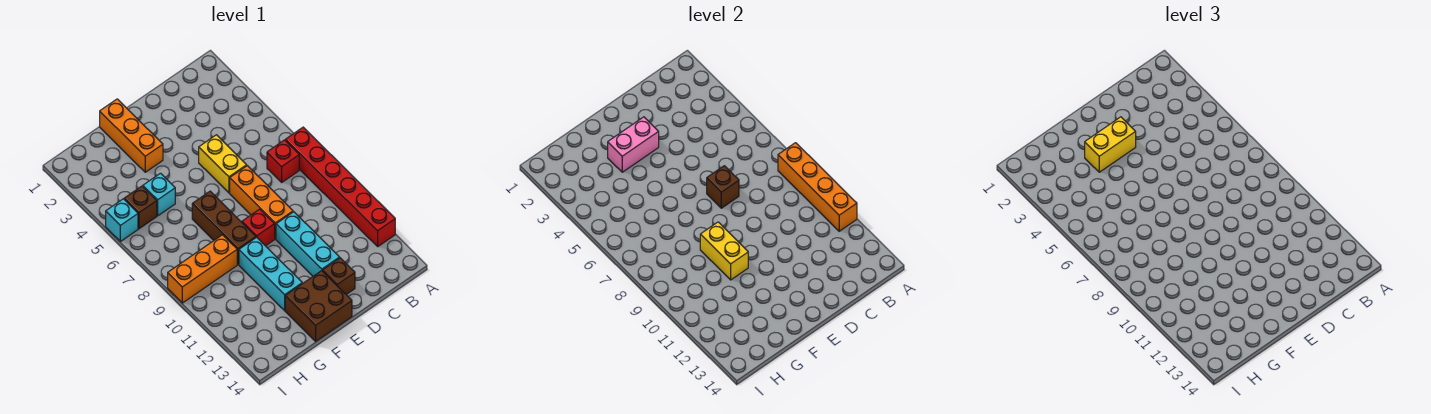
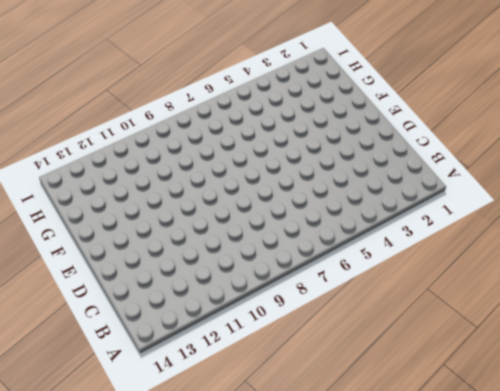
none -> red brick A7:A12 level 1
none -> red brick B7 level 1
none -> yellow brick D5:D6 level 1

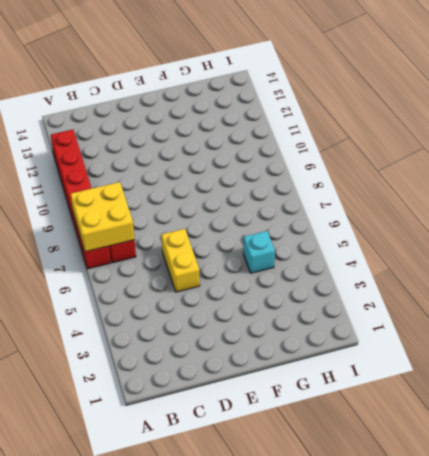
yellow brick A7:B8 level 2 -> orange brick A8:A11 level 2
none -> orange brick D7:D9 level 1
none -> cyan brick D10:D12 level 1
none -> brown brick D13 level 1

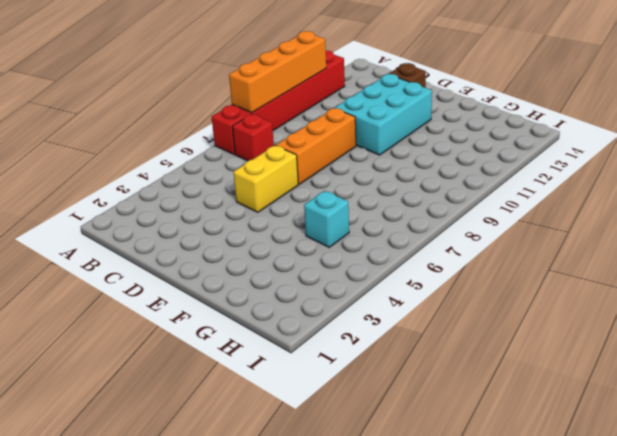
cyan brick D10:E12 level 1 -> cyan brick D10:D12 level 1
none -> red brick E9 level 1
none -> brown brick E13:F14 level 1
none -> orange brick F1:F3 level 1

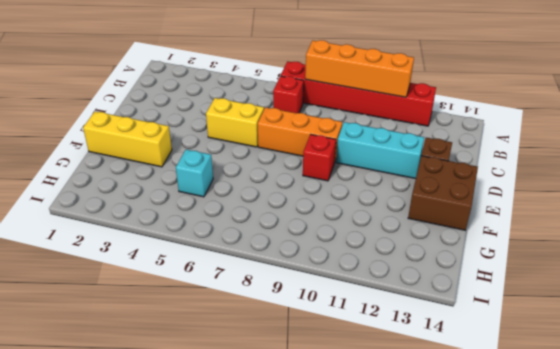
yellow brick F1:F3 level 1 -> orange brick F1:F3 level 1
none -> brown brick F7:F9 level 1
none -> cyan brick F10:F12 level 1
none -> orange brick G9:I9 level 1

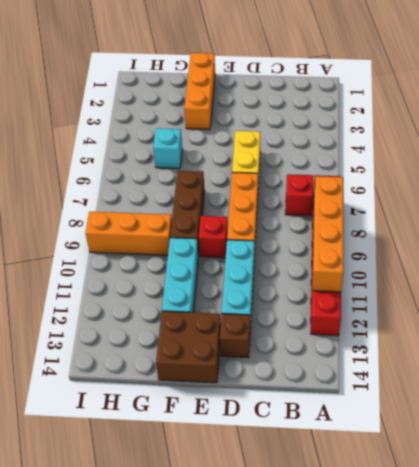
none -> brown brick H5 level 1
none -> cyan brick I5 level 1
none -> brown brick D7 level 2

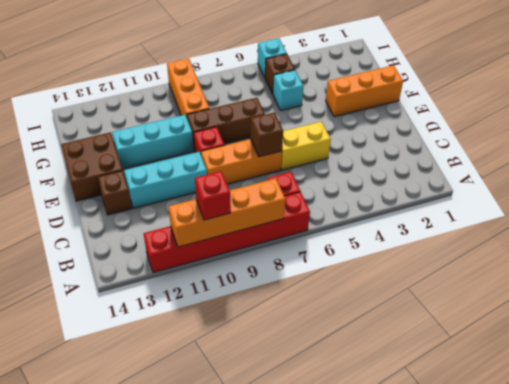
red brick A10 level 3 -> none
none -> pink brick E3:F3 level 2
none -> yellow brick F9:F10 level 2
none -> yellow brick E3:F3 level 3

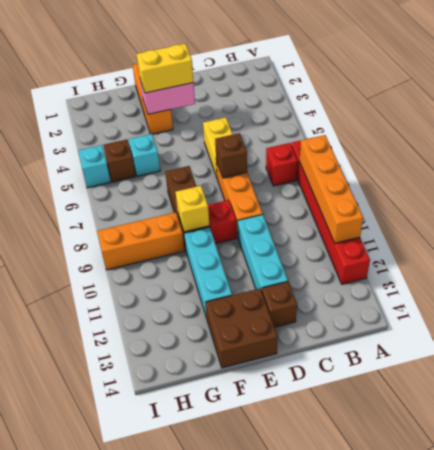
yellow brick F9 level 2 -> yellow brick F9:F10 level 2

